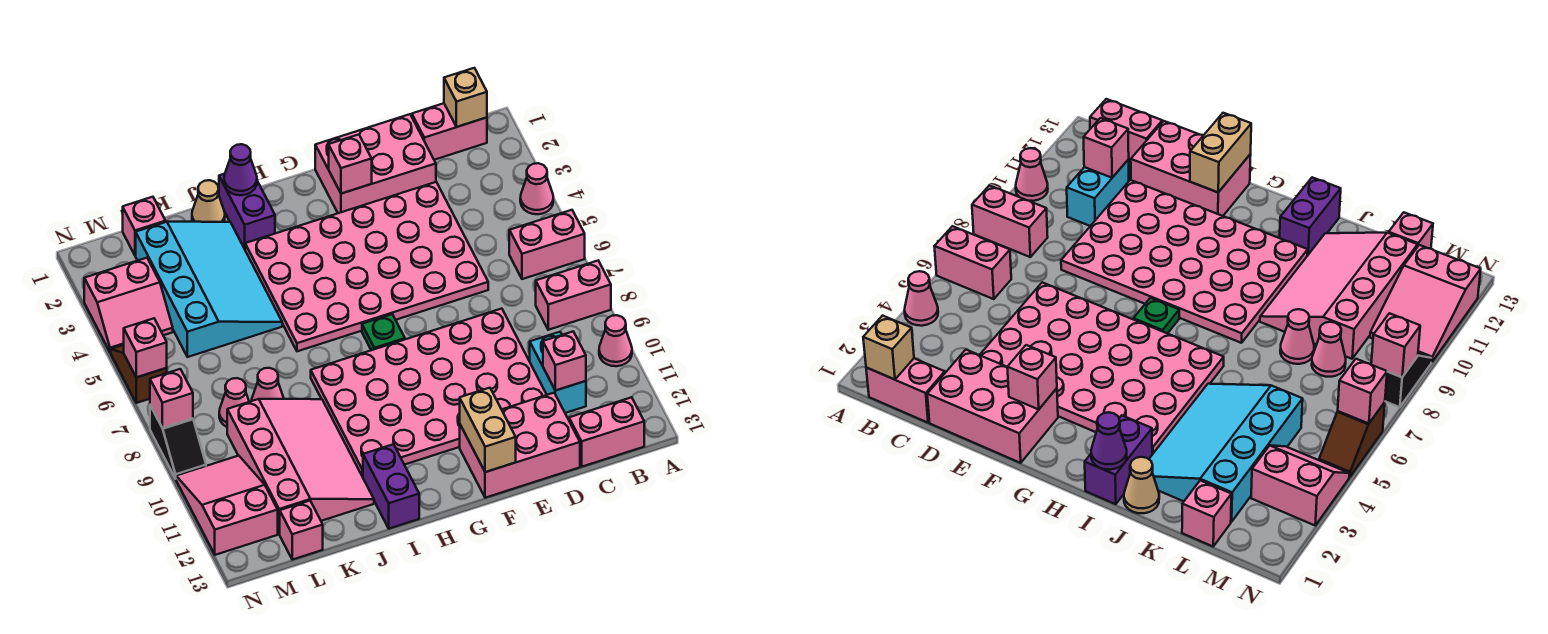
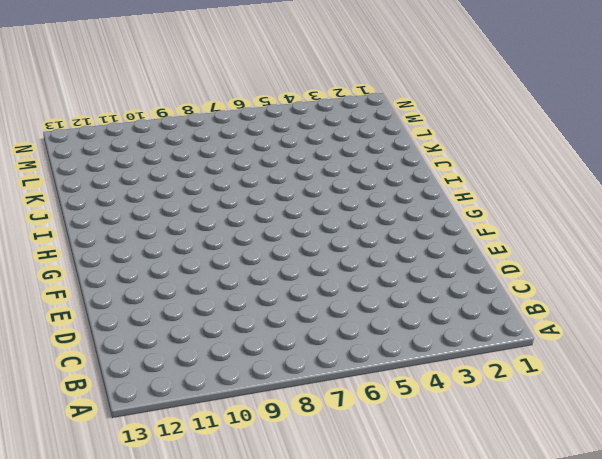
none -> pink cone A4 level 1
none -> pink brick A6:B6 level 1
none -> pink brick A8:B8 level 1
none -> pink cone A10 level 1

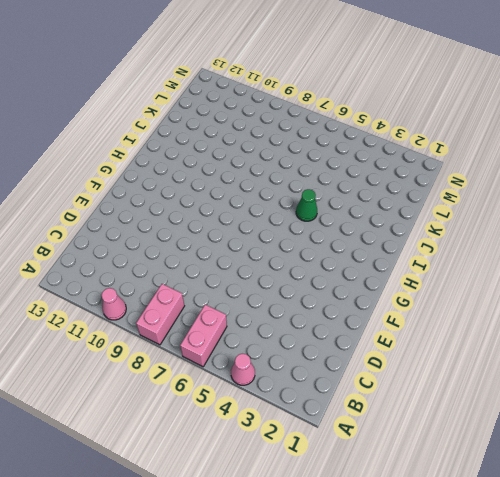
green cone I5 level 1 -> pink plate D3:I6 level 1
none -> pink brick B1:C1 level 1
none -> pink brick B13:C13 level 1
none -> cyan brick C10:C11 level 1
none -> pink brick D1:F2 level 1

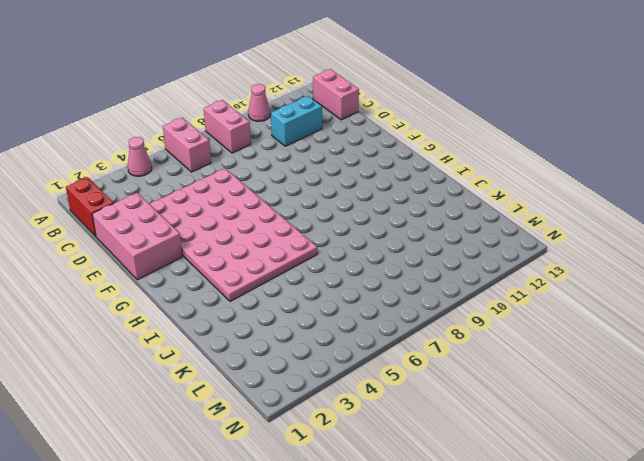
red brick B1:C1 level 1 -> pink brick B1:C1 level 1
none -> pink plate D8:I11 level 1
none -> pink brick D12:F13 level 1
none -> green plate G7 level 1
none -> purple brick I1:I2 level 1

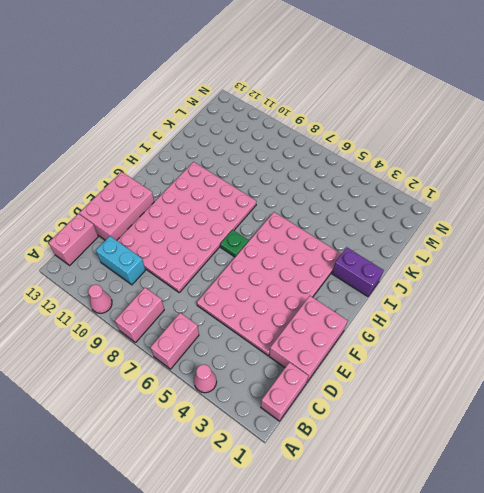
none -> purple brick I12:I13 level 1
none -> tan cone J1 level 1
none -> cyan slope J2:L5 level 1 top L
none -> pink slope J9:L12 level 1 top L

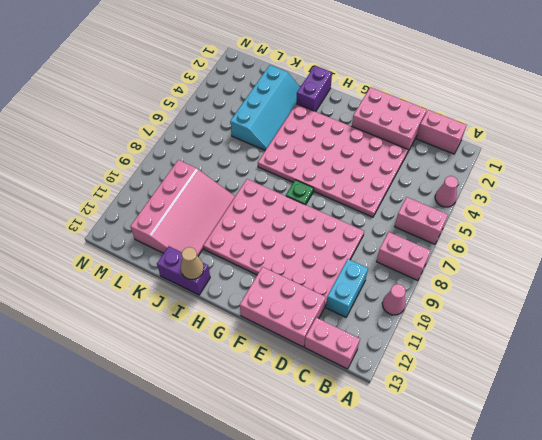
purple brick I13:J13 level 1 -> purple brick I12:I13 level 1
tan cone I13 level 2 -> tan cone J1 level 1
cyan slope J2:K5 level 1 top K -> cyan slope J2:L5 level 1 top L
none -> pink cone K8 level 1
none -> pink brick L1 level 1
none -> pink cone L8 level 1
none -> pink brick L13 level 1

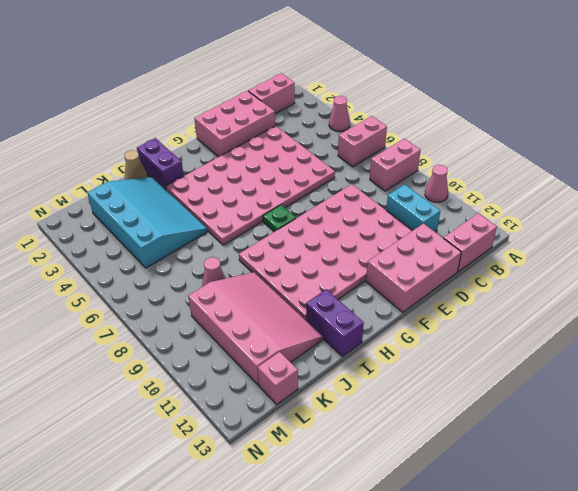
none -> pink brick L1 level 1
none -> pink cone L8 level 1
none -> pink slope M3:N4 level 1 top 3
none -> pink slope M10:N12 level 1 top 12

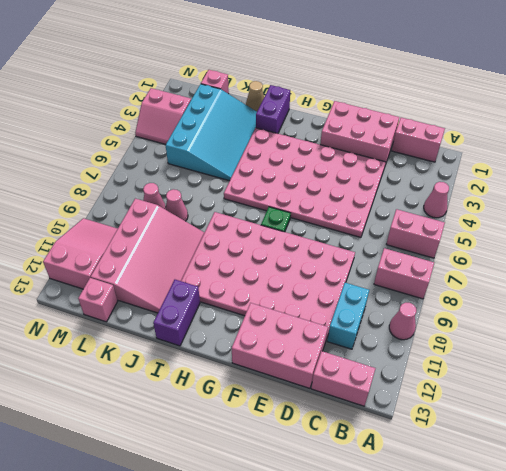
none -> brown slope N5:N6 level 1 top 6
none -> black slope N8:N9 level 1 top 8
none -> tan brick B1 level 2
none -> pink brick C11 level 2

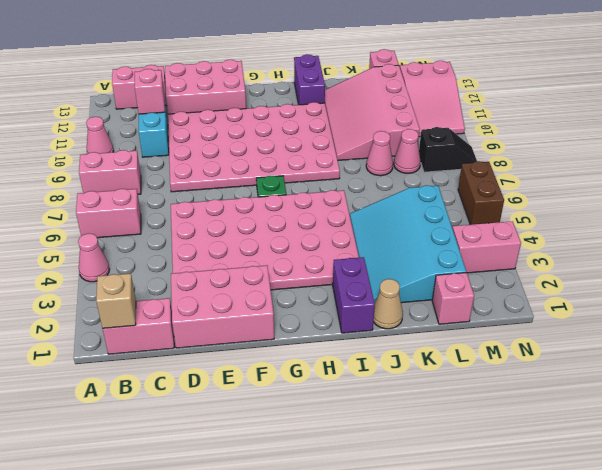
black slope M8:N8 level 1 top M -> black slope N8:N9 level 1 top 8
brown brick N5:N6 level 1 -> brown slope N5:N6 level 1 top 6
none -> pink brick F2 level 2
none -> tan brick F12:F13 level 2
none -> purple cone I1 level 2
none -> pink brick N6 level 2

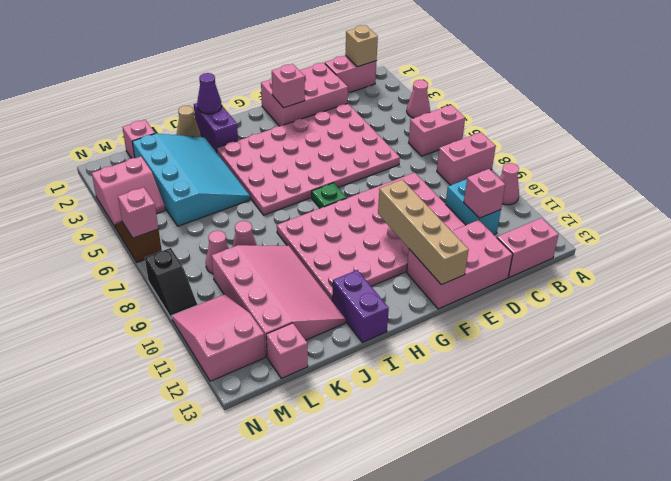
tan brick F10:F13 level 2 -> tan brick F12:F13 level 2
none -> pink brick N8 level 2

